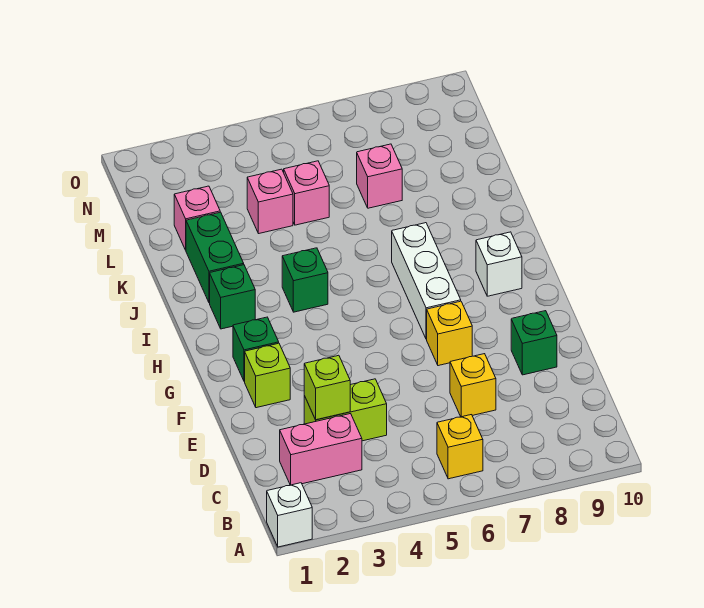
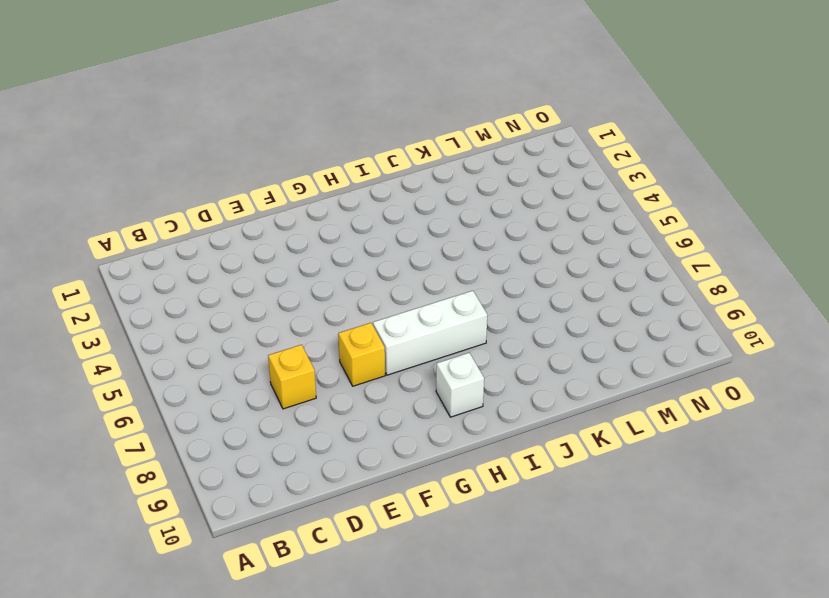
none -> white brick A1 level 1
none -> yellow brick B6 level 1
none -> pink brick C2:C3 level 1

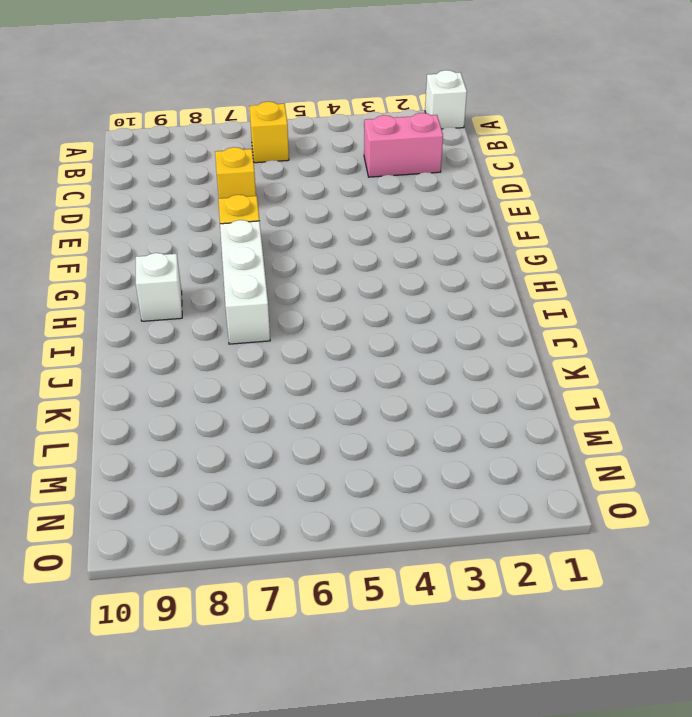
none -> lime brick D3:D4 level 1
none -> green brick E9 level 1
none -> lime brick F2 level 1

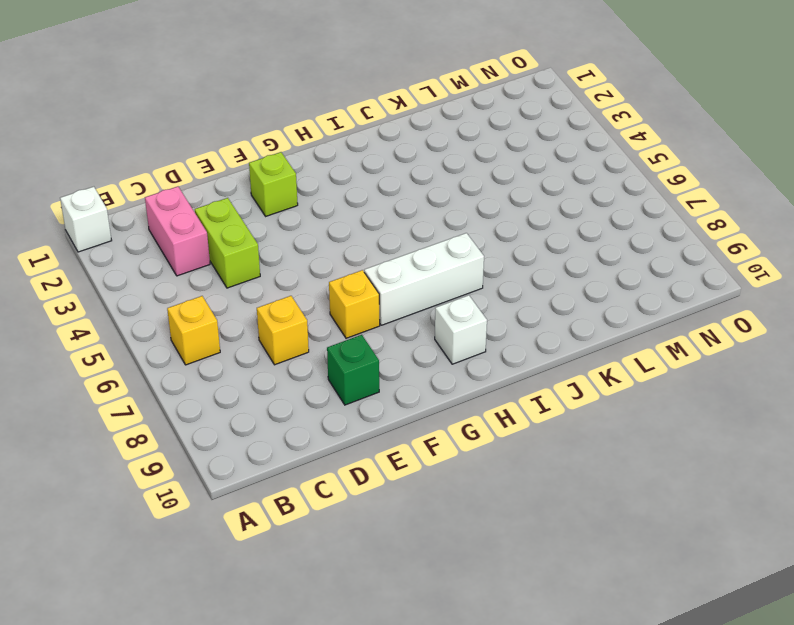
none -> green brick G2 level 1
none -> green brick I2 level 1
none -> green brick I4 level 1

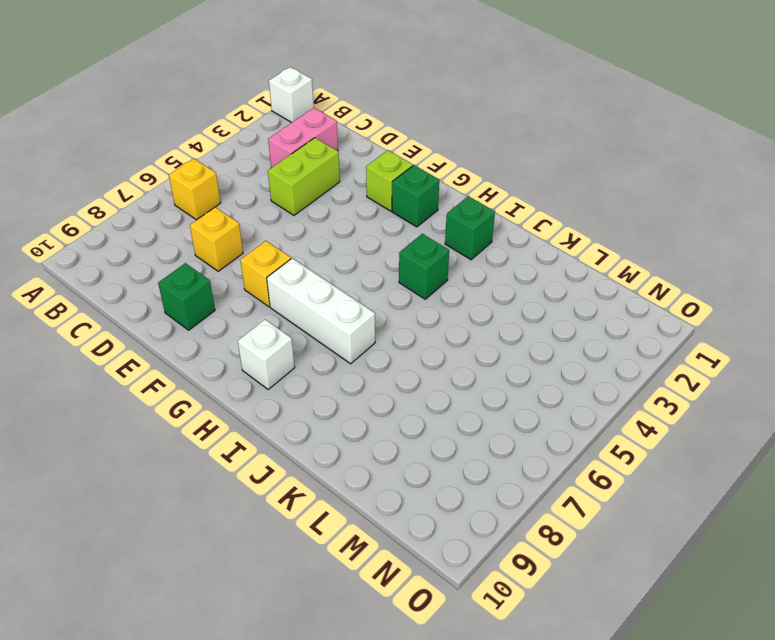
none -> green brick J2:K2 level 1
none -> pink brick L2 level 1
none -> pink brick L4 level 1

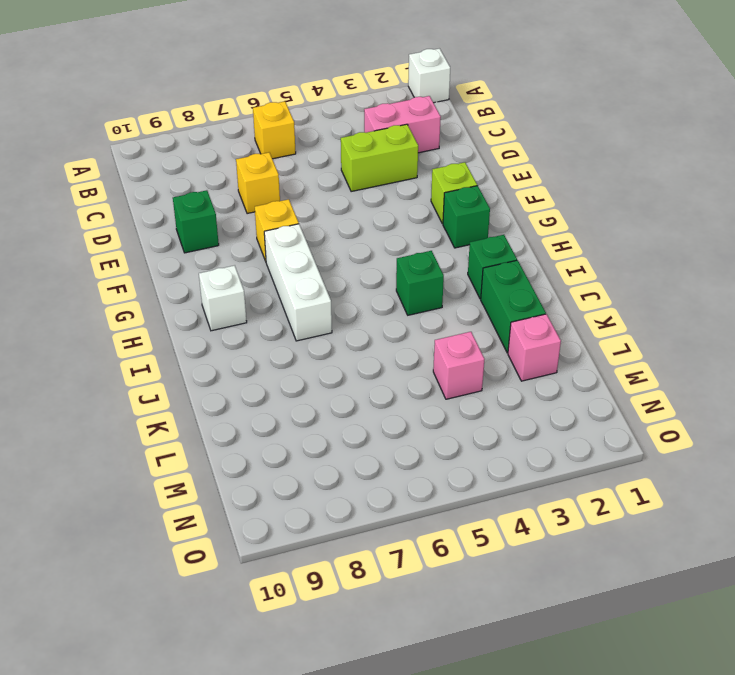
none -> pink brick L5 level 1
none -> pink brick L7 level 1
none -> lime brick D3 level 2

